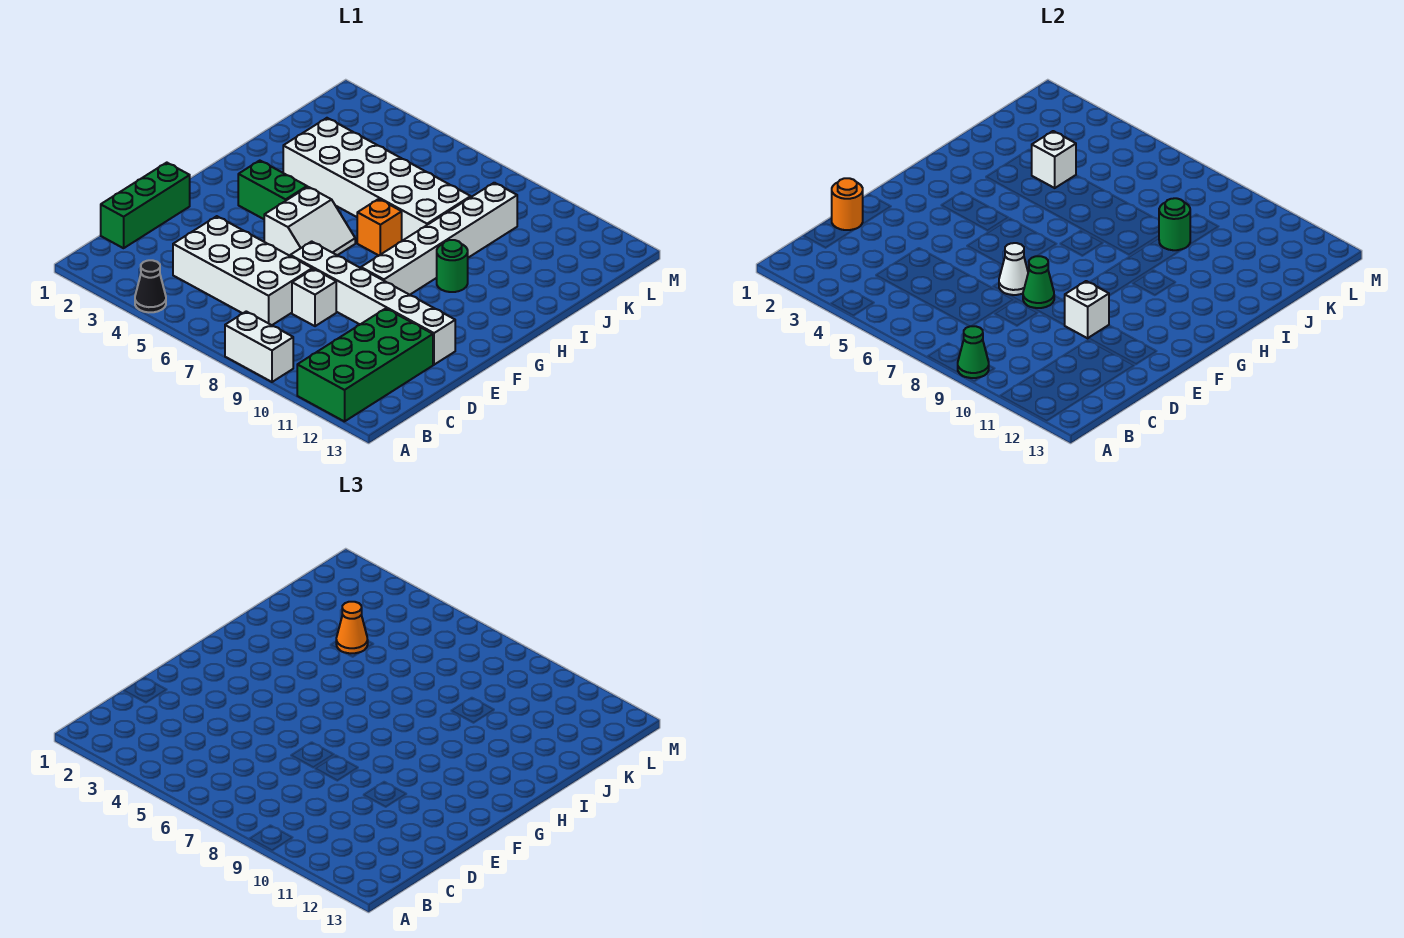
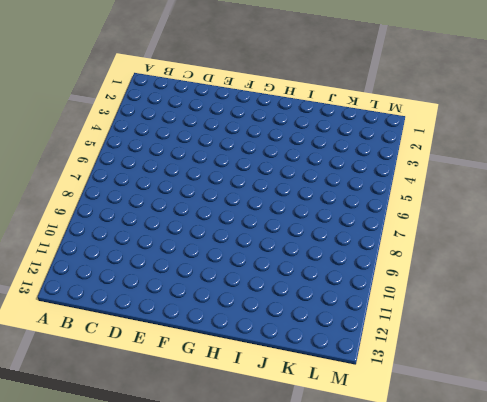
none -> black cone A4 level 1
none -> white brick A8:A9 level 1
none -> green brick A11:D12 level 1

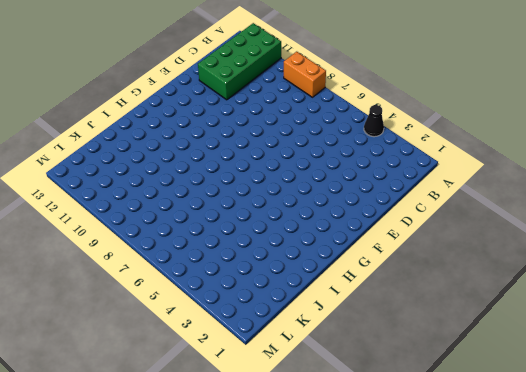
orange brick A8:A9 level 1 -> white brick A8:A9 level 1
none -> green brick C1:E1 level 1
none -> white brick C4:D7 level 1
none -> white brick D8 level 1

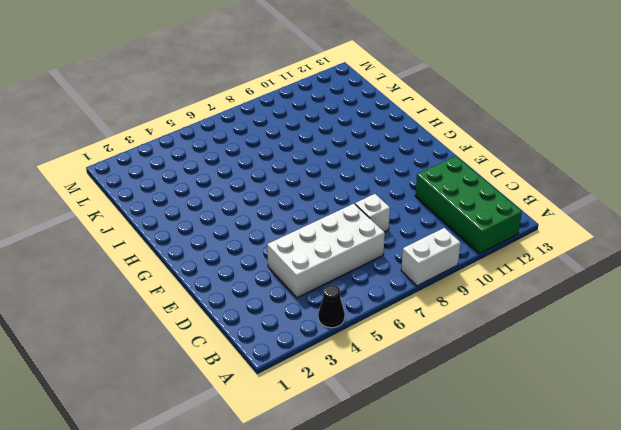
none -> green brick C1:E1 level 1
none -> white brick E7:E12 level 1
none -> white slope F5:G6 level 1 top 5

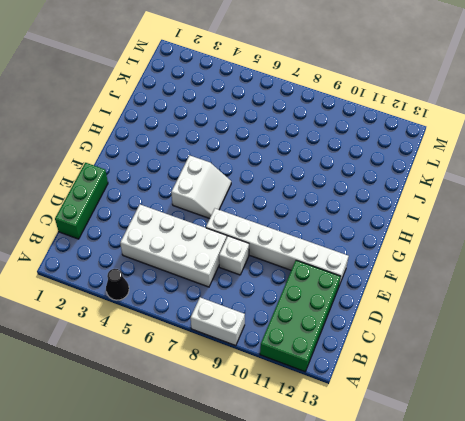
none -> white brick F9:K9 level 1
none -> green brick G3:G4 level 1
none -> orange brick H7 level 1

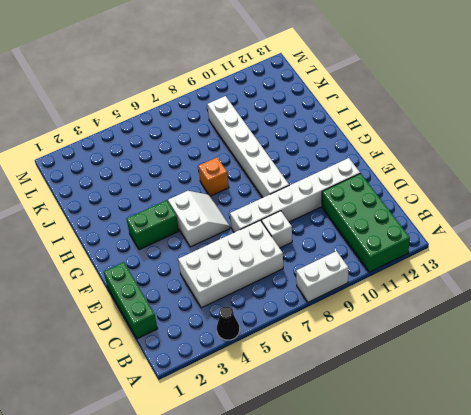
none -> green round brick H10 level 1
none -> white brick I3:J8 level 1
none -> green cone A9 level 2

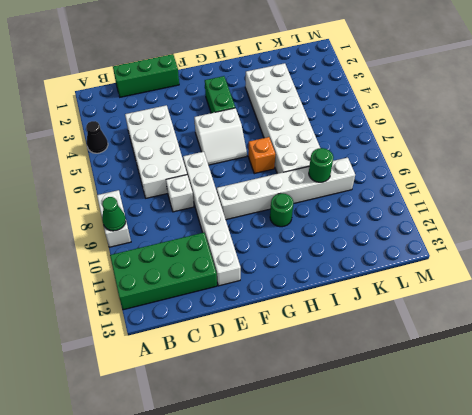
none -> orange round brick D1 level 2
none -> white cone E7 level 2
none -> green cone E8 level 2

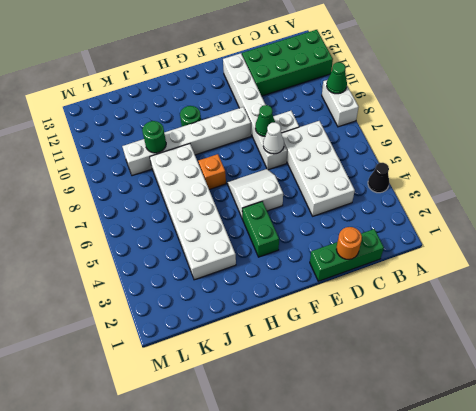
none -> white brick E10 level 2
none -> white brick J4 level 2
none -> orange cone J4 level 3

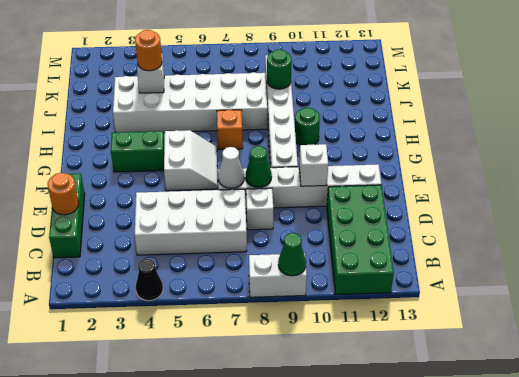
orange round brick J4 level 3 -> orange cone J4 level 3

